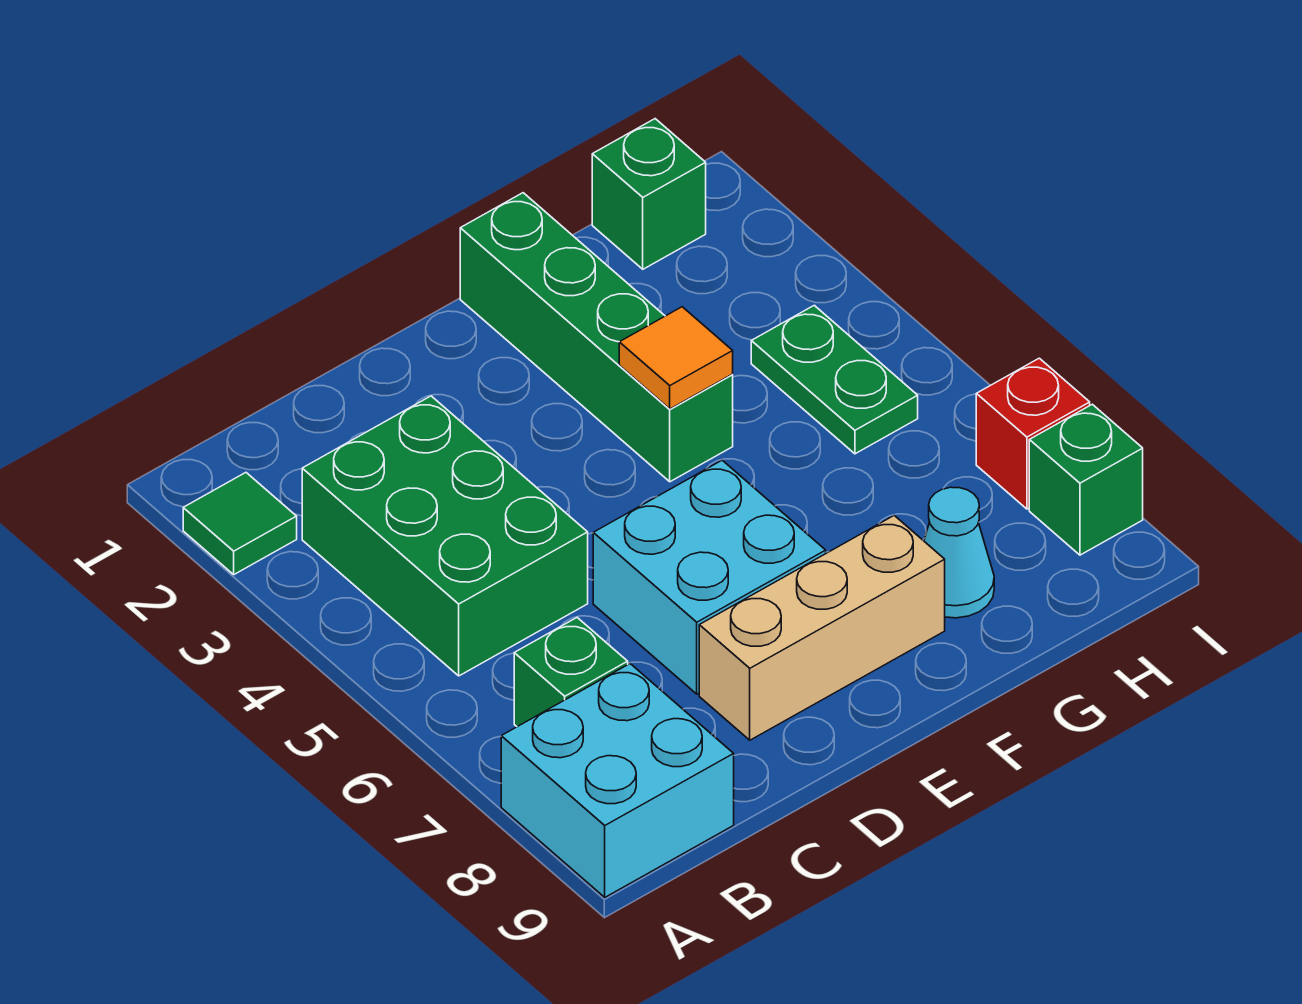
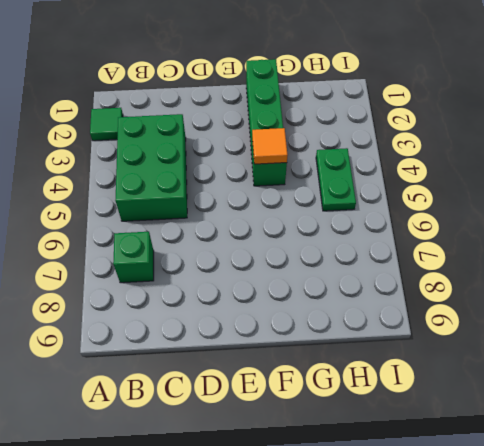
none -> cyan brick A8:B9 level 1
none -> cyan brick D6:E7 level 1
none -> tan brick D8:F8 level 1

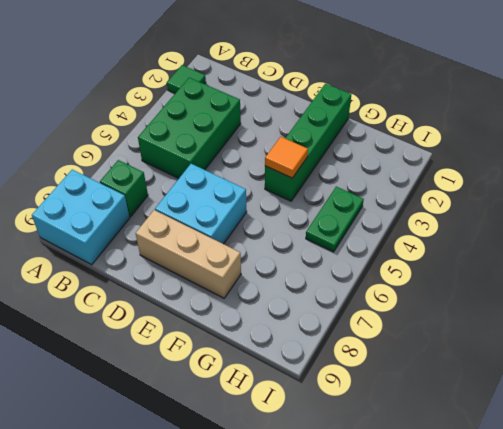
none -> cyan cone G8 level 1
none -> green brick H1 level 1
none -> red brick I7 level 1

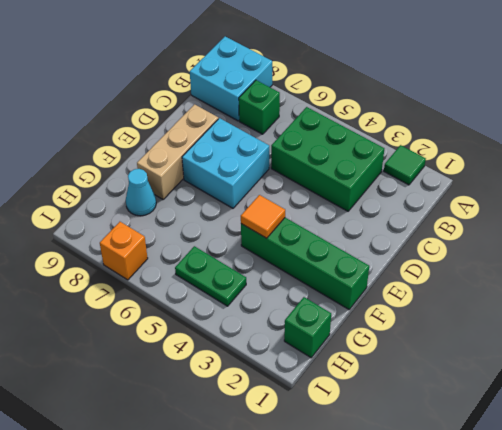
orange brick I7 level 1 -> red brick I7 level 1
none -> green brick I8 level 1

